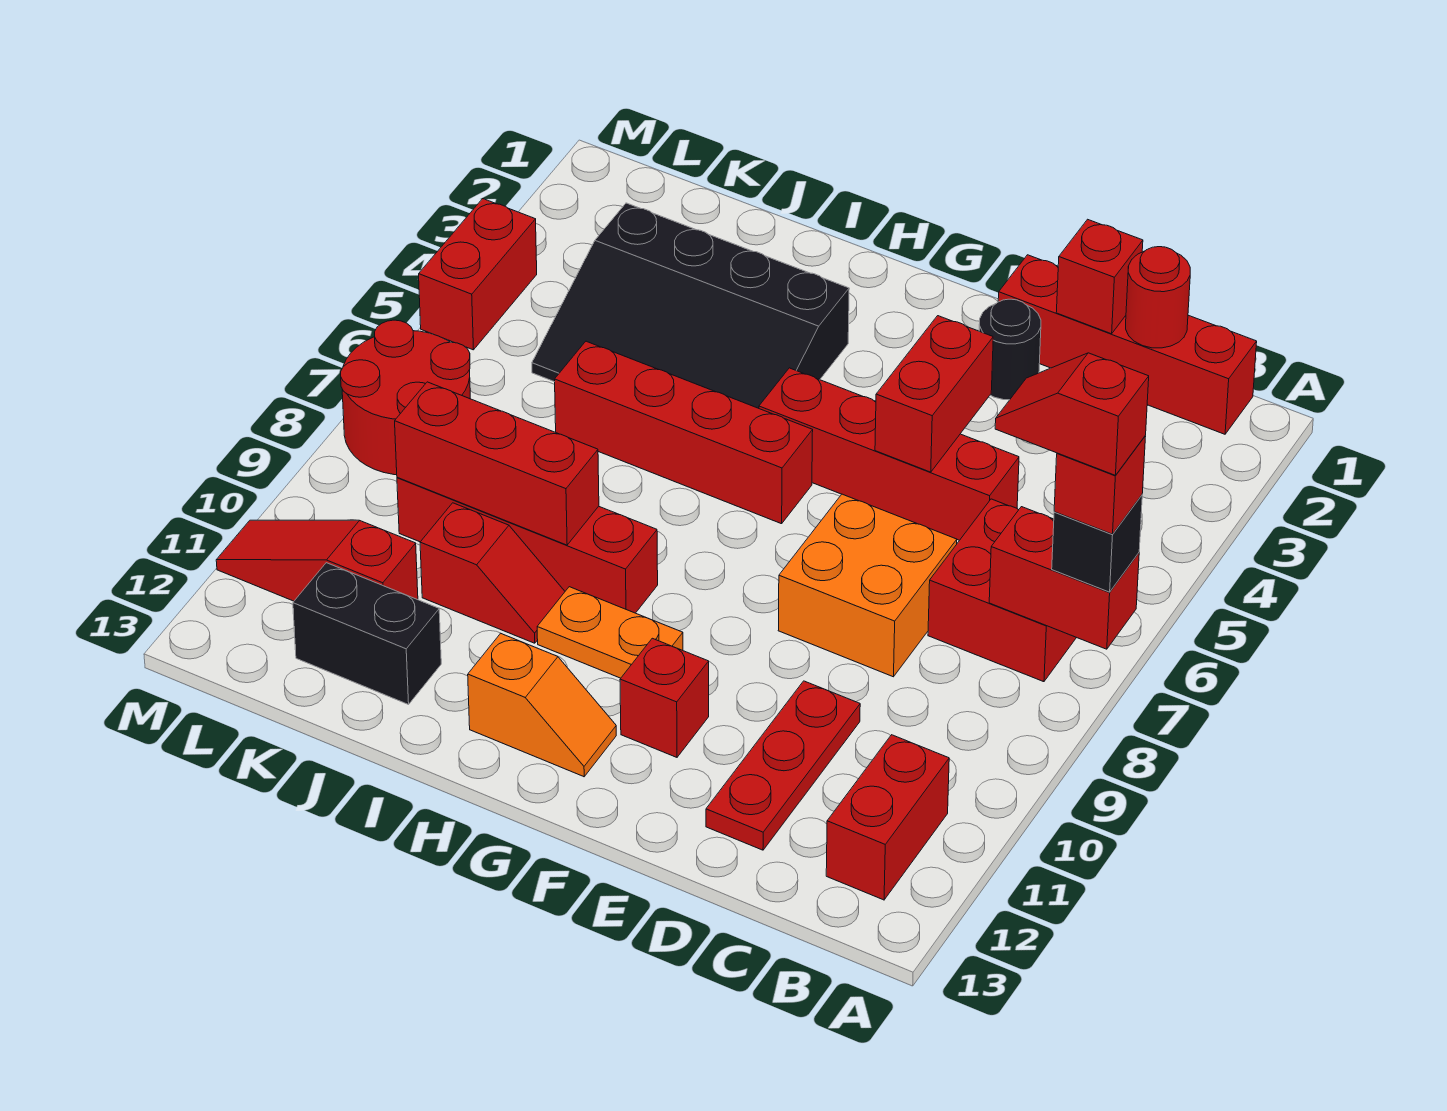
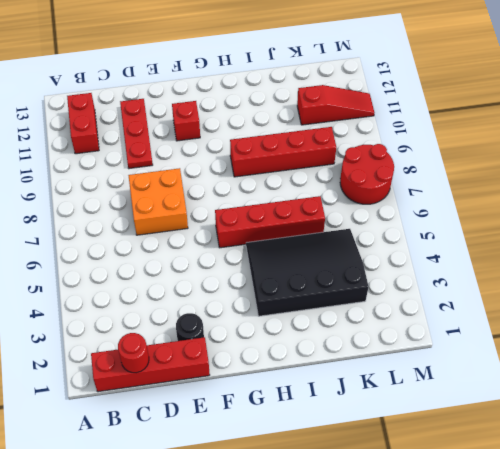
none -> red brick B6:C7 level 1
none -> red brick D5:G5 level 1
none -> orange plate G10:H10 level 1

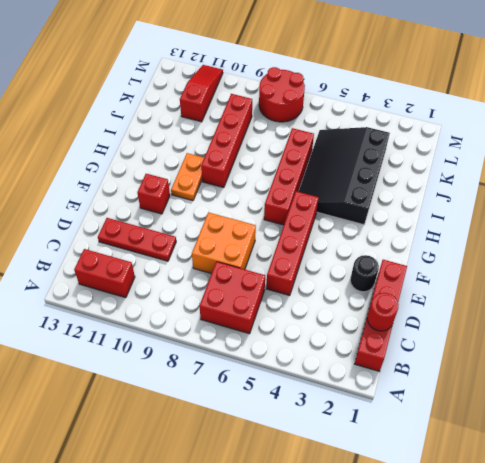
none -> orange slope G12:H12 level 1 top H
none -> red slope I10:J10 level 1 top J
none -> black brick J12:K12 level 1

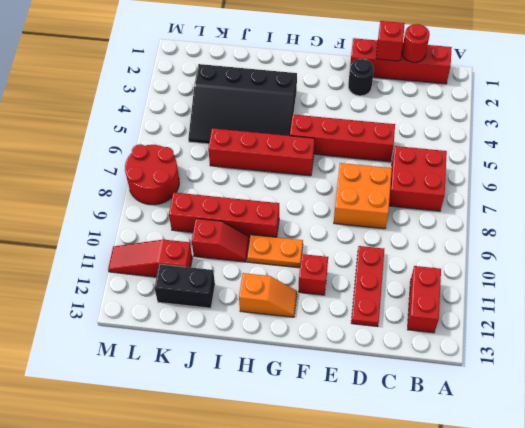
none -> red brick M4:M5 level 1
none -> red brick A7:B7 level 2
none -> red brick E4:E5 level 2

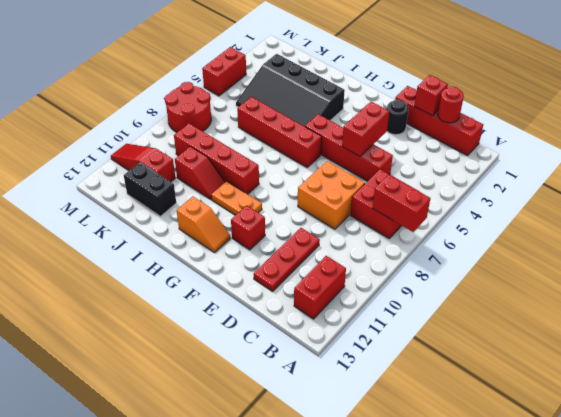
none -> red brick I9:K9 level 2
none -> black brick A7 level 3
none -> red brick A7 level 4

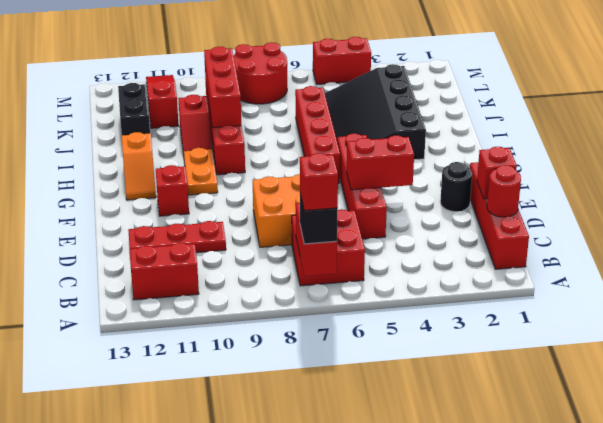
none -> red slope A7:B7 level 5 top A

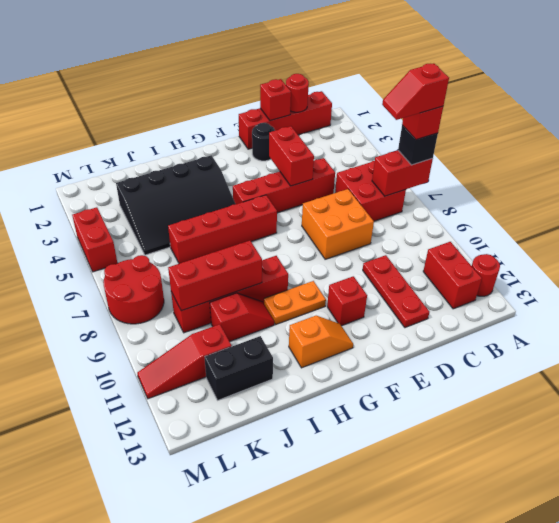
red round brick A12 level 1 -> none

